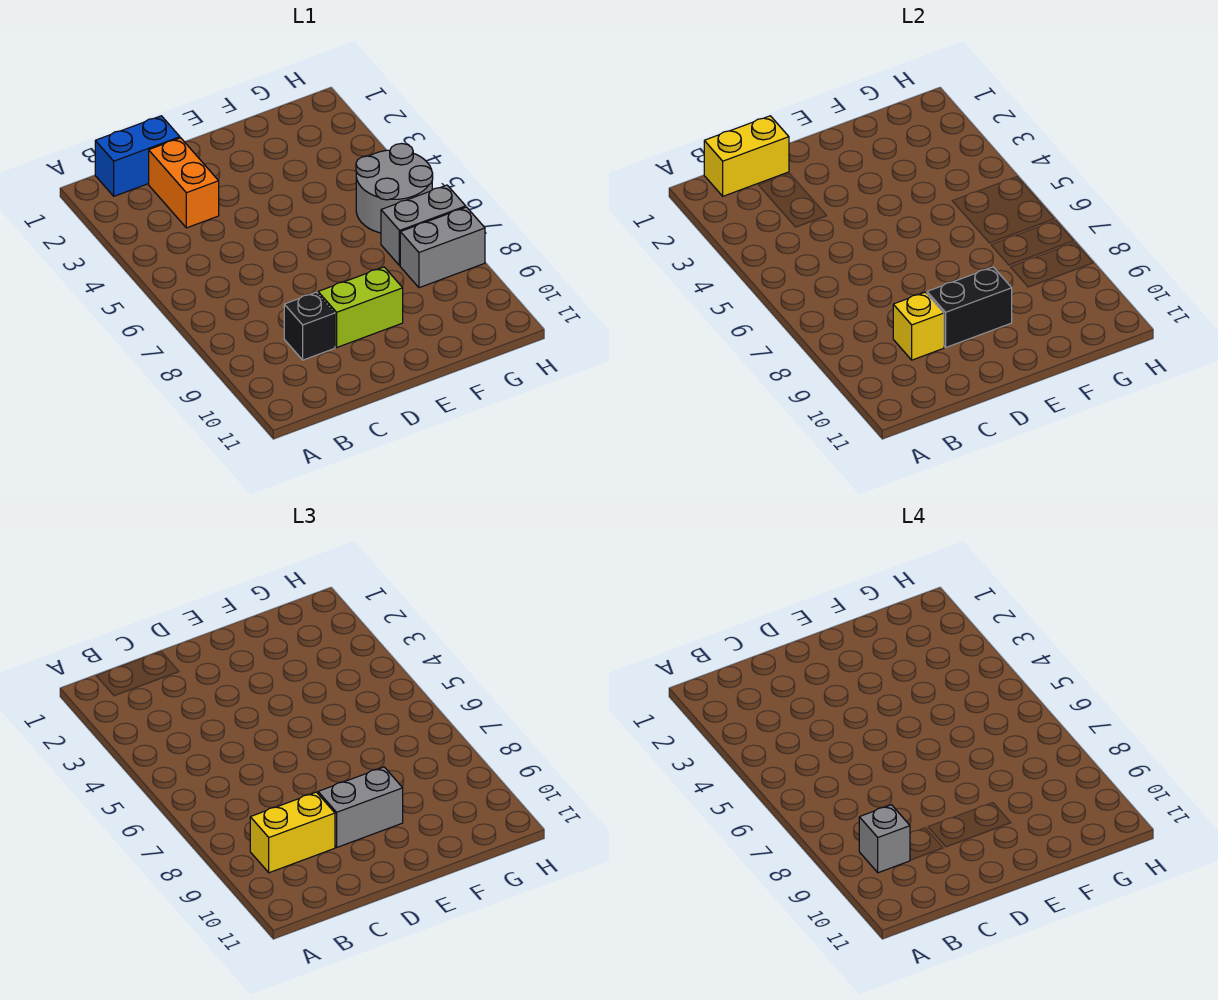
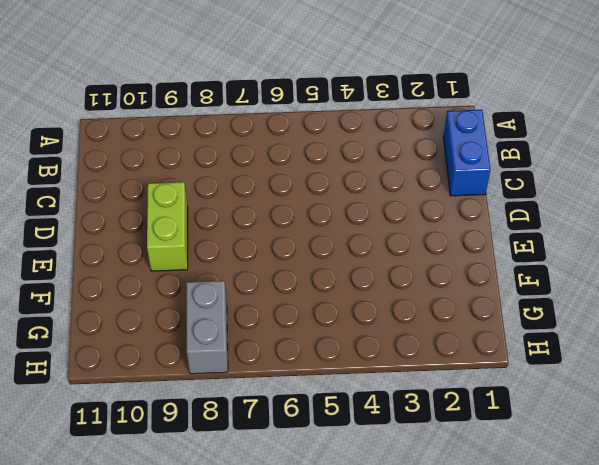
none -> orange brick C2:C3 level 1
none -> black brick C9 level 1
none -> grey round brick G5:H6 level 1

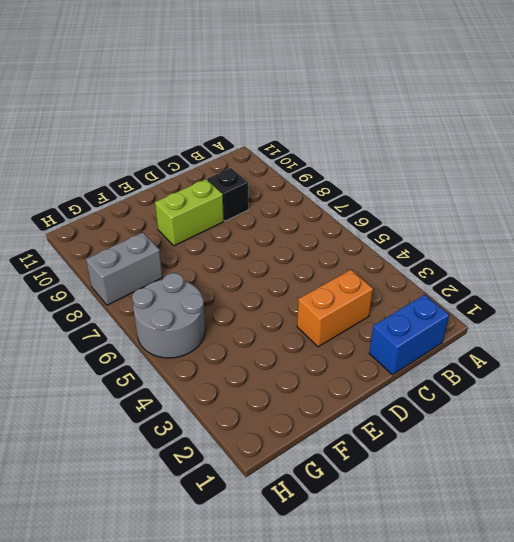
orange brick C3:D3 level 1 -> orange brick C2:C3 level 1
none -> grey brick G7:H7 level 1
none -> yellow brick B1:C1 level 2
none -> yellow brick C9 level 2

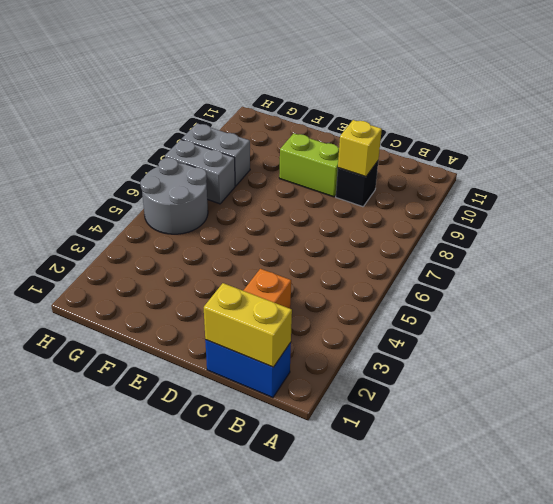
none -> black brick D9:E9 level 2
none -> yellow brick B9:C9 level 3
none -> grey brick D9:E9 level 3

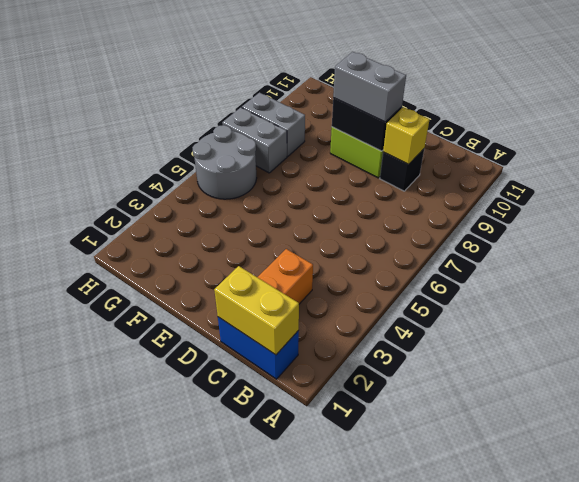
none -> yellow brick B9:C9 level 3
none -> grey brick B9 level 4

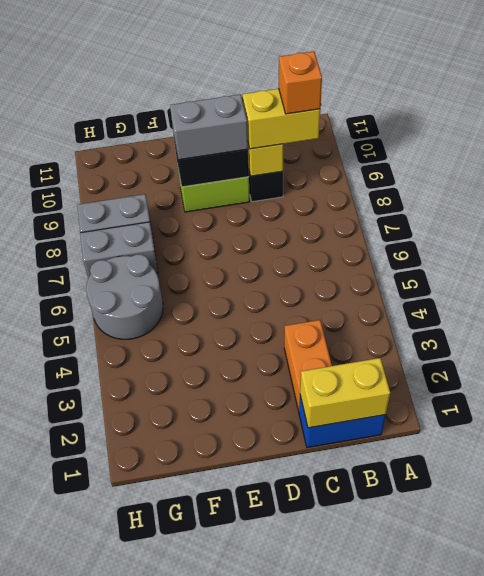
orange brick B9 level 4 -> grey brick B9 level 4

